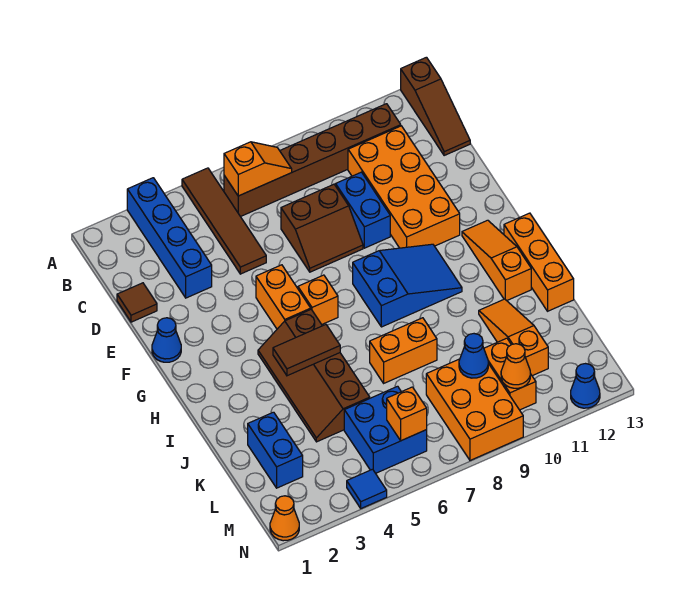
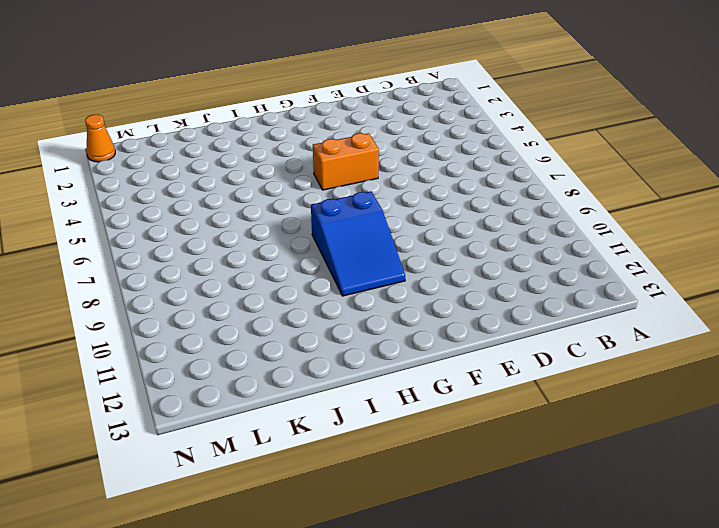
none -> blue brick A3:D3 level 1
none -> brown tile A5:D5 level 1
none -> brown slope A13:C13 level 1 top A

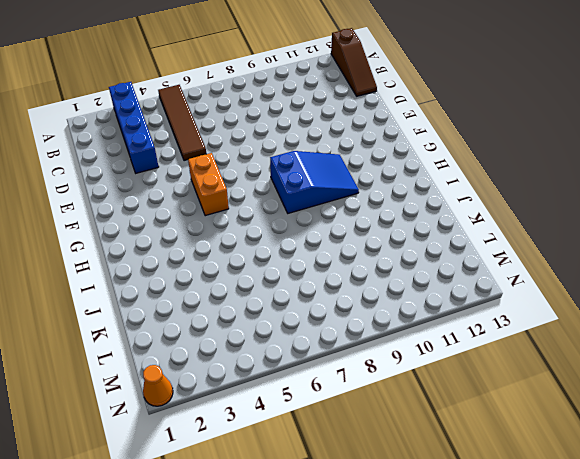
none -> brown brick B6:B11 level 1
none -> orange brick C10:F11 level 1
none -> brown tile D1 level 1

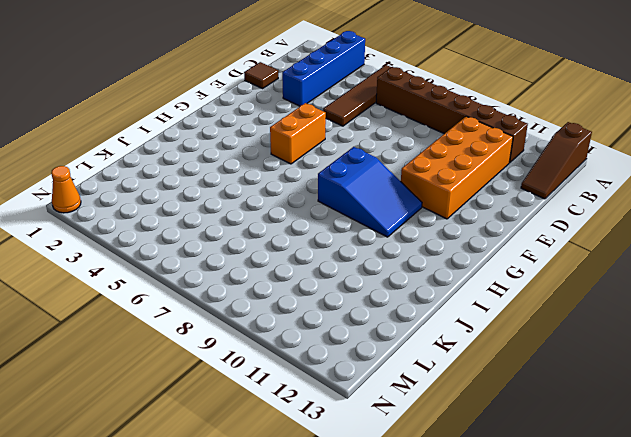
none -> brown slope D7:E8 level 1 top D
none -> blue brick D9:E9 level 1
none -> blue cone F1 level 1

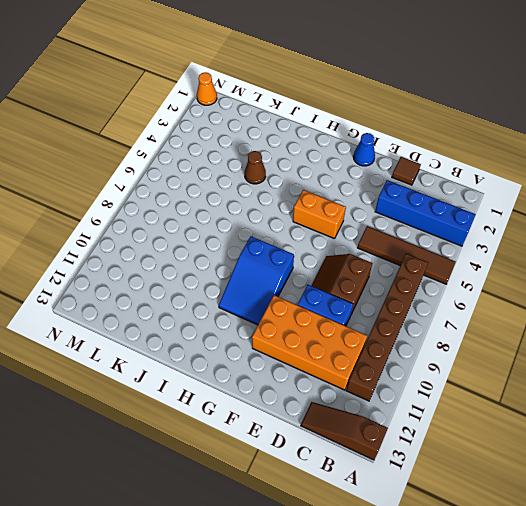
brown cone J4 level 1 -> brown slope H4:K5 level 1 top 5
none -> orange brick G6 level 1
none -> orange slope G12:I12 level 1 top I
none -> orange brick H13:J13 level 1

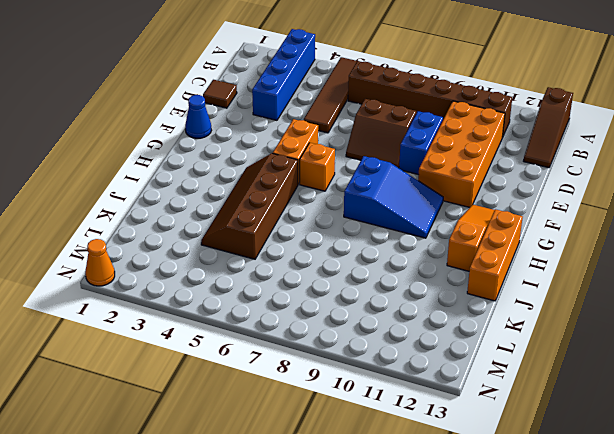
none -> orange brick J7:J8 level 1
none -> orange slope J11:L11 level 1 top L
none -> blue brick K2:L2 level 1

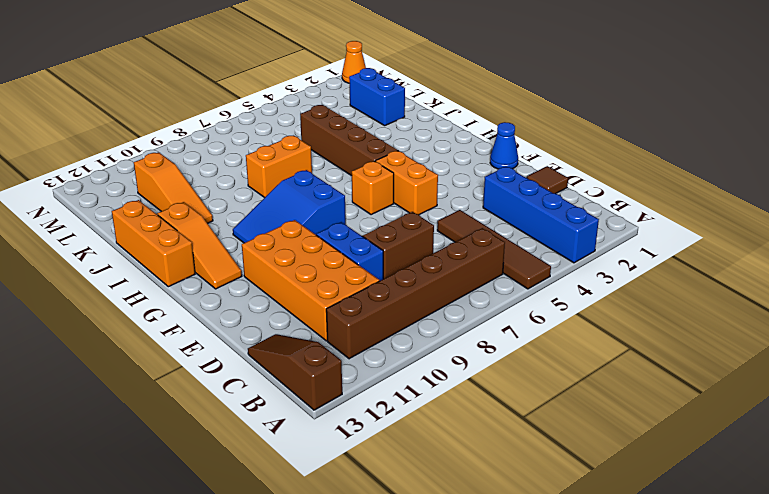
none -> blue brick L5:M6 level 1
none -> orange brick L8:N9 level 1
none -> orange brick L10:M10 level 1

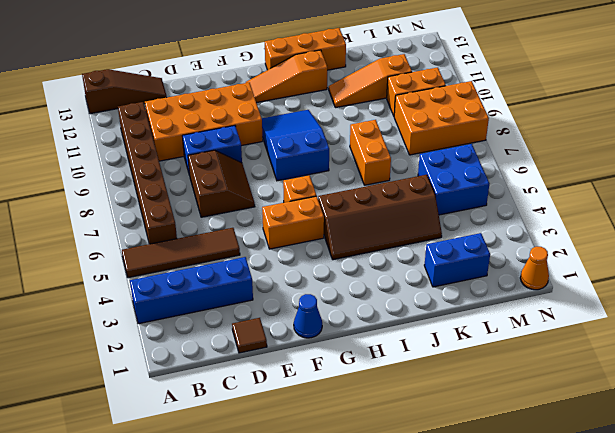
none -> blue tile N4 level 1
none -> blue cone N12 level 1
none -> orange slope B6:B7 level 2 top 6

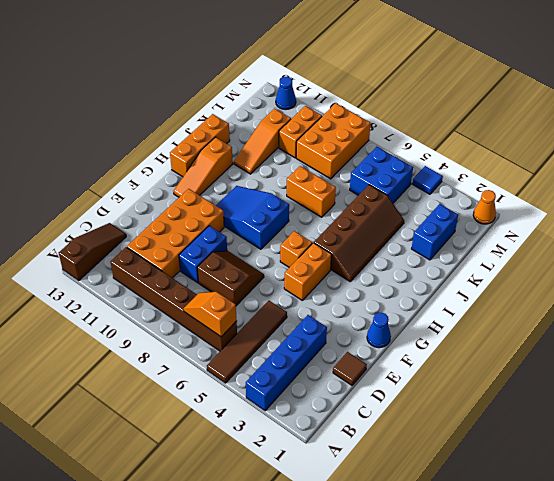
none -> brown tile I4:I5 level 2
none -> blue cone L9 level 2
none -> orange brick M6 level 2

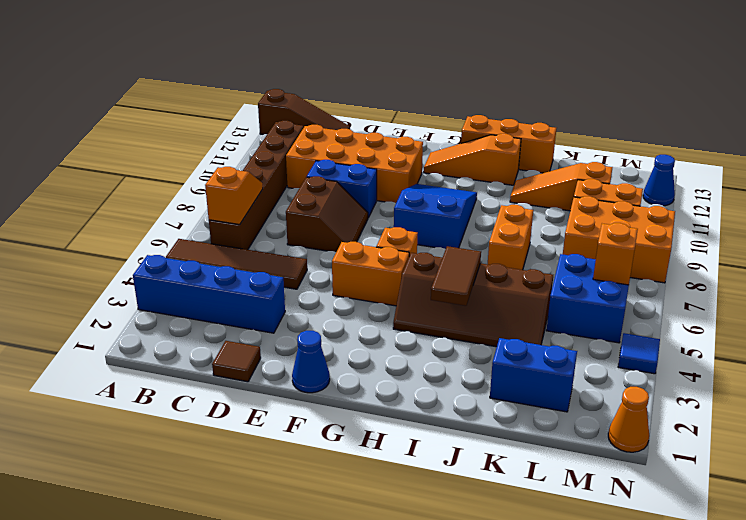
none -> blue cone L9 level 2
none -> orange cone M10 level 2

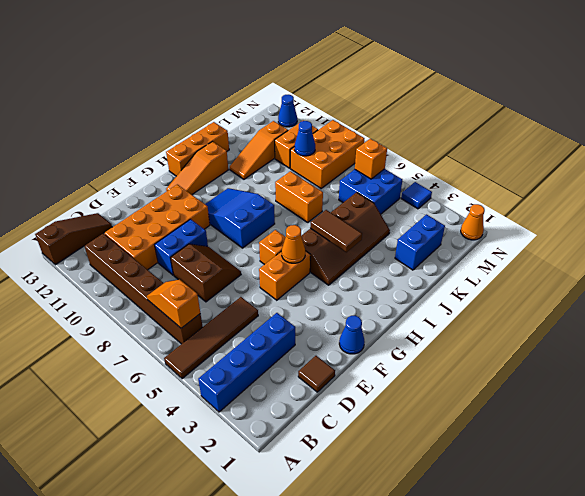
orange cone G5 level 2 -> orange cone M10 level 2

